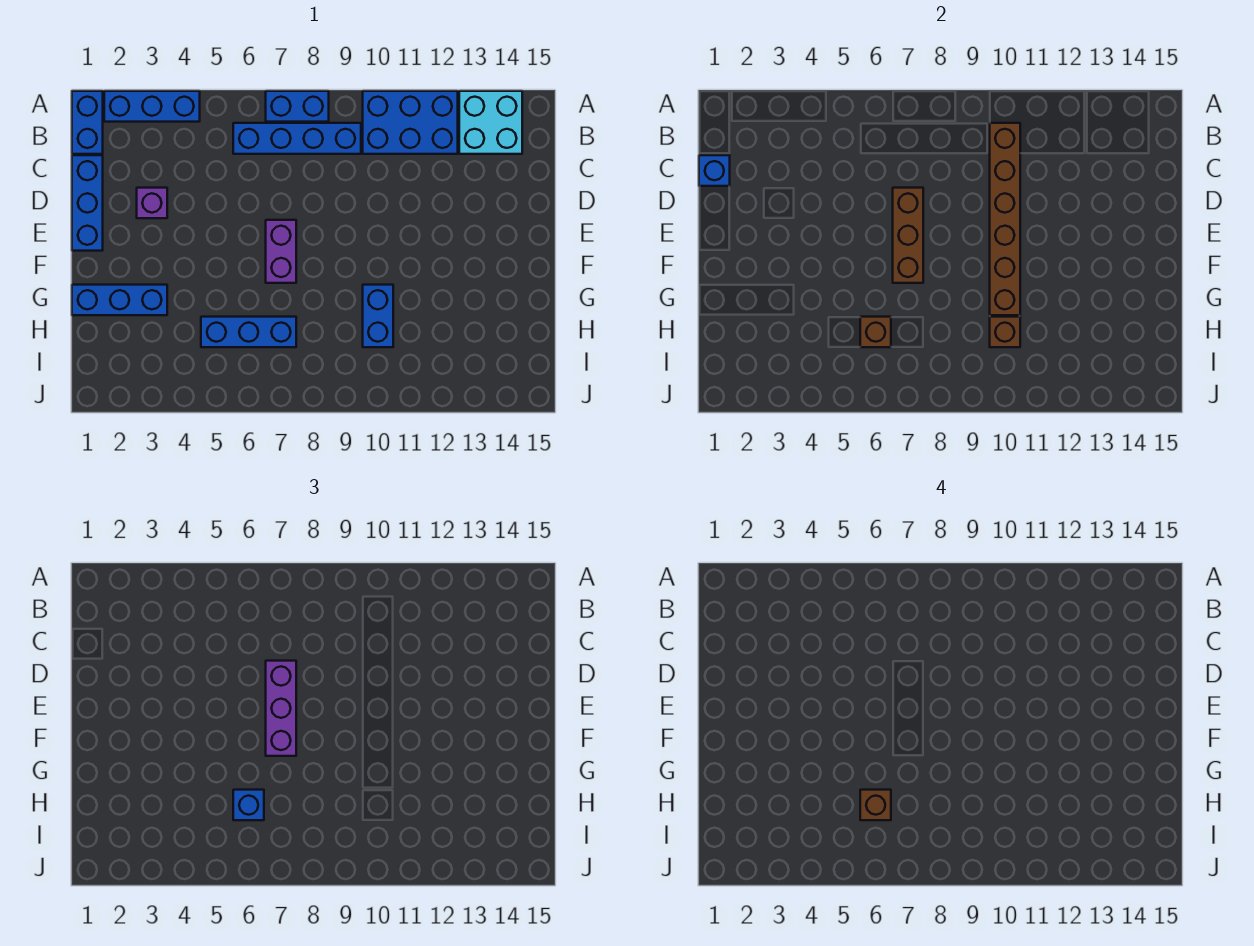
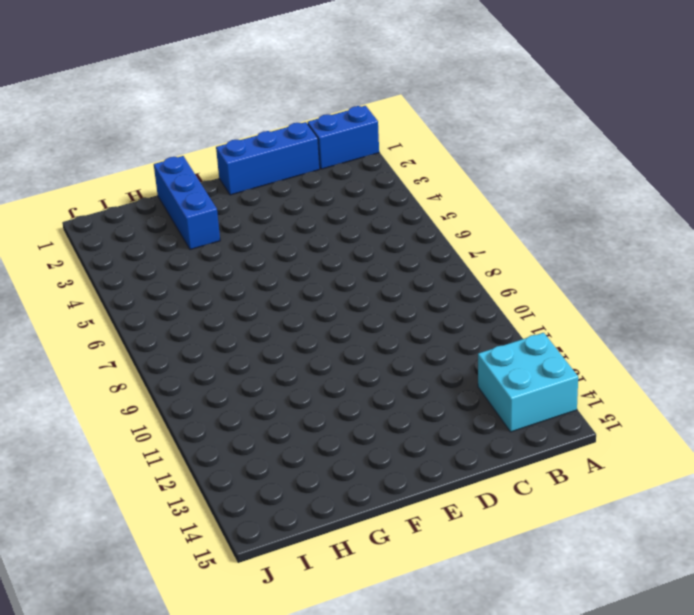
none -> blue brick A2:A4 level 1
none -> blue brick A7:A8 level 1
none -> blue brick A10:B12 level 1

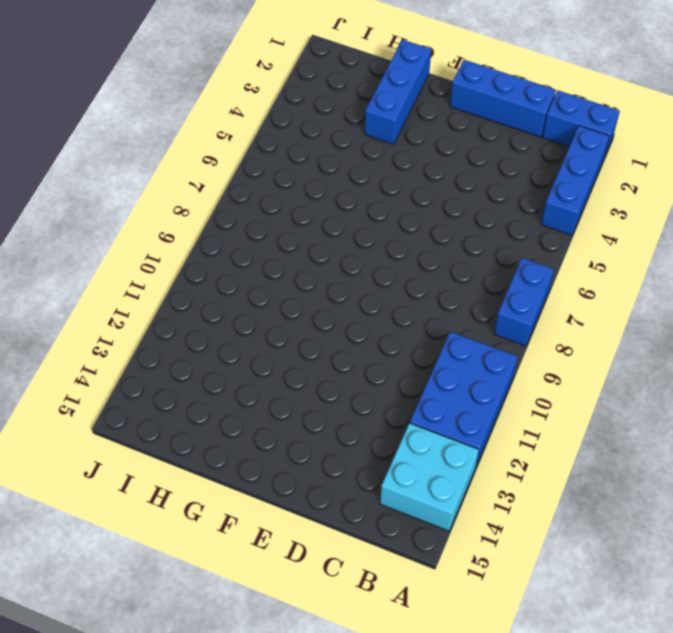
none -> blue brick B6:B9 level 1
none -> purple brick D3 level 1
none -> purple brick E7:F7 level 1

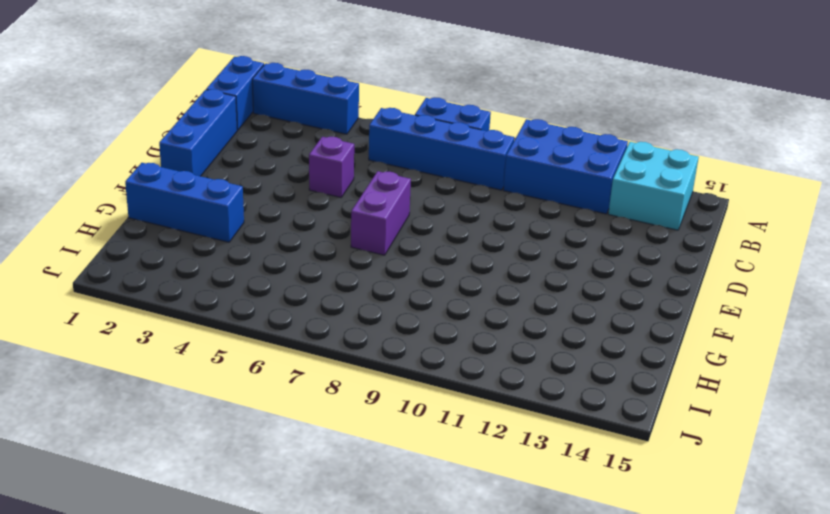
purple brick D5 level 1 -> purple brick D3 level 1
none -> blue brick G10:H10 level 1
none -> blue brick H5:H7 level 1
none -> brown brick B10:G10 level 2

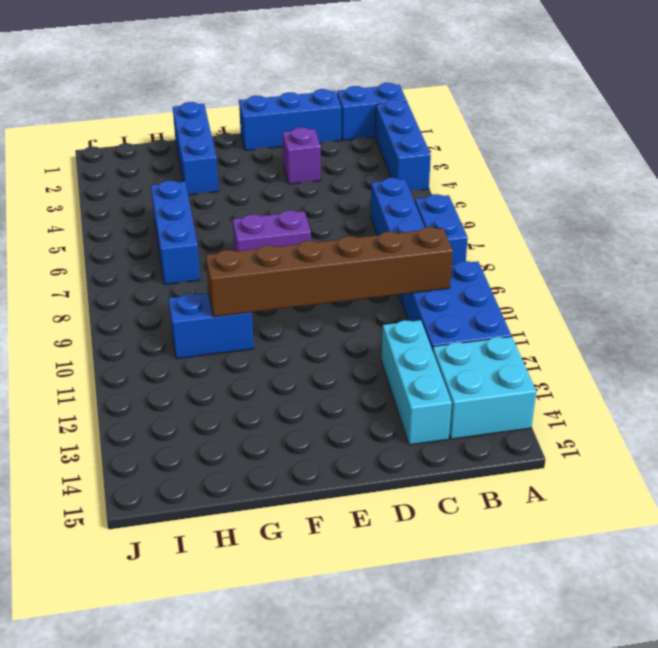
cyan brick C12:C14 level 1 -> none
none -> blue brick C1 level 2
none -> brown brick D7:F7 level 2
none -> brown brick H6 level 2

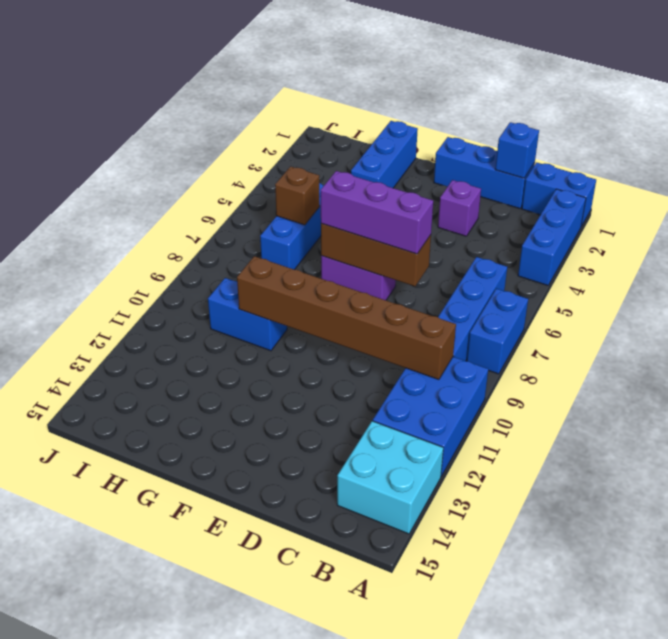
none -> brown brick H10 level 2
none -> blue brick H6 level 3
none -> brown brick H6 level 4

